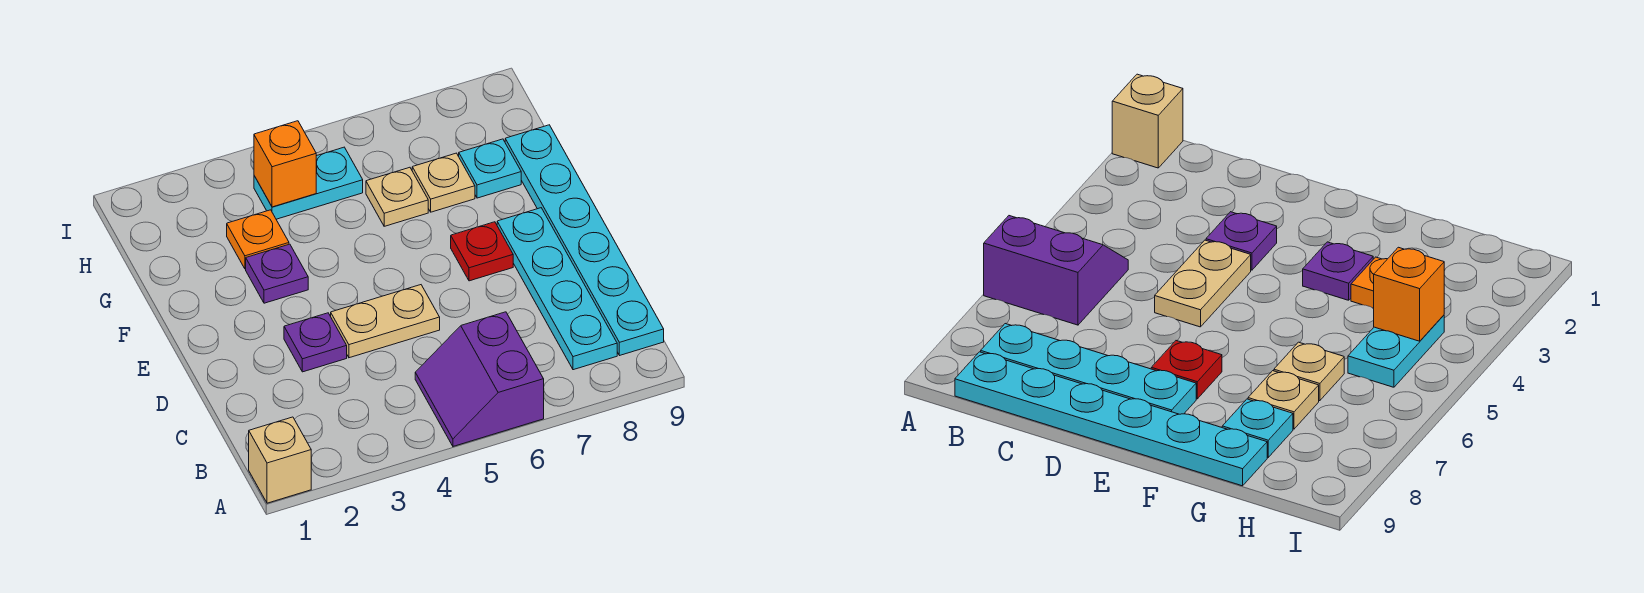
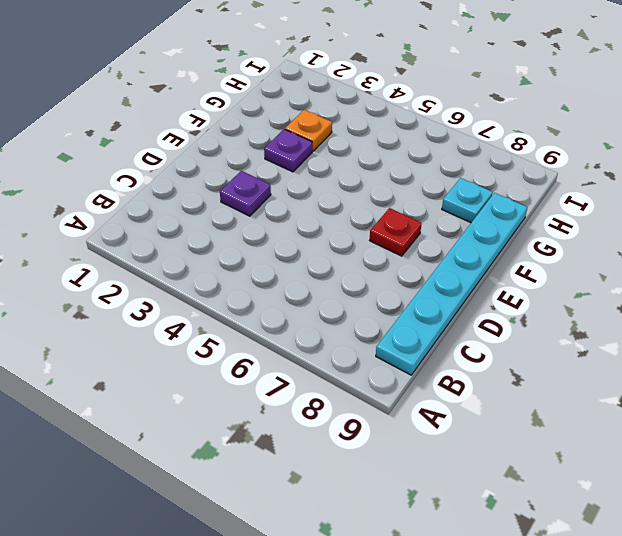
none -> tan brick A1 level 1
none -> purple slope A5:B6 level 1 top 6
none -> cyan plate B8:E8 level 1

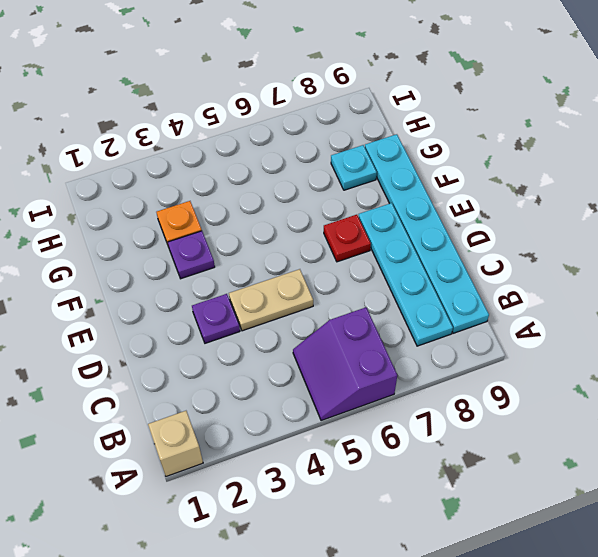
none -> tan plate G6 level 1
none -> tan plate G7 level 1
none -> cyan plate H4:H5 level 1

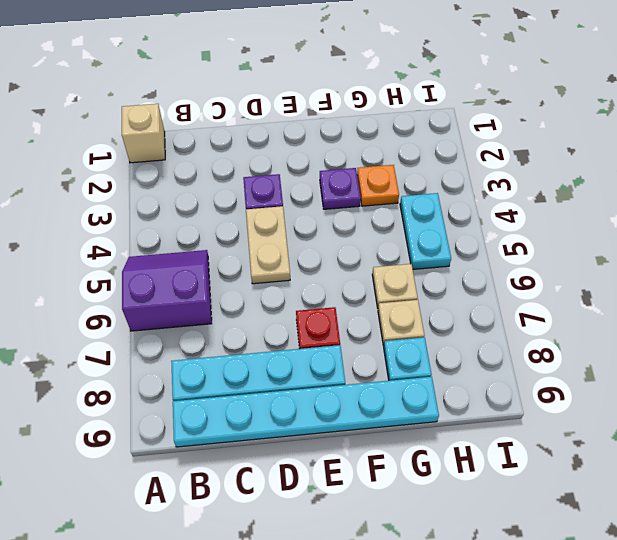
none -> orange brick H4 level 2

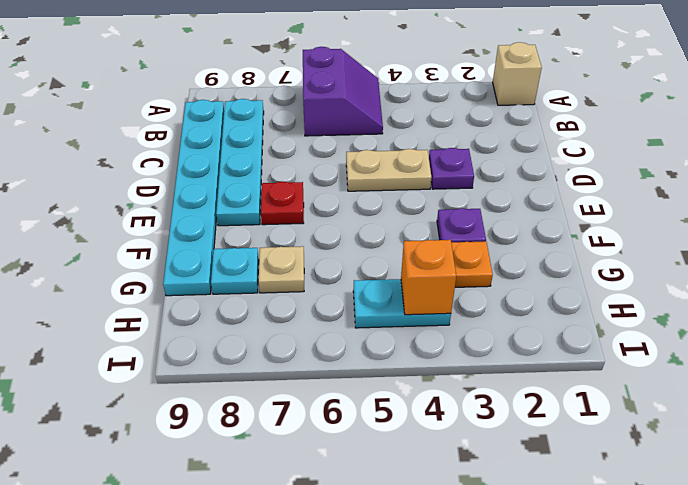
none -> tan plate G6 level 1

